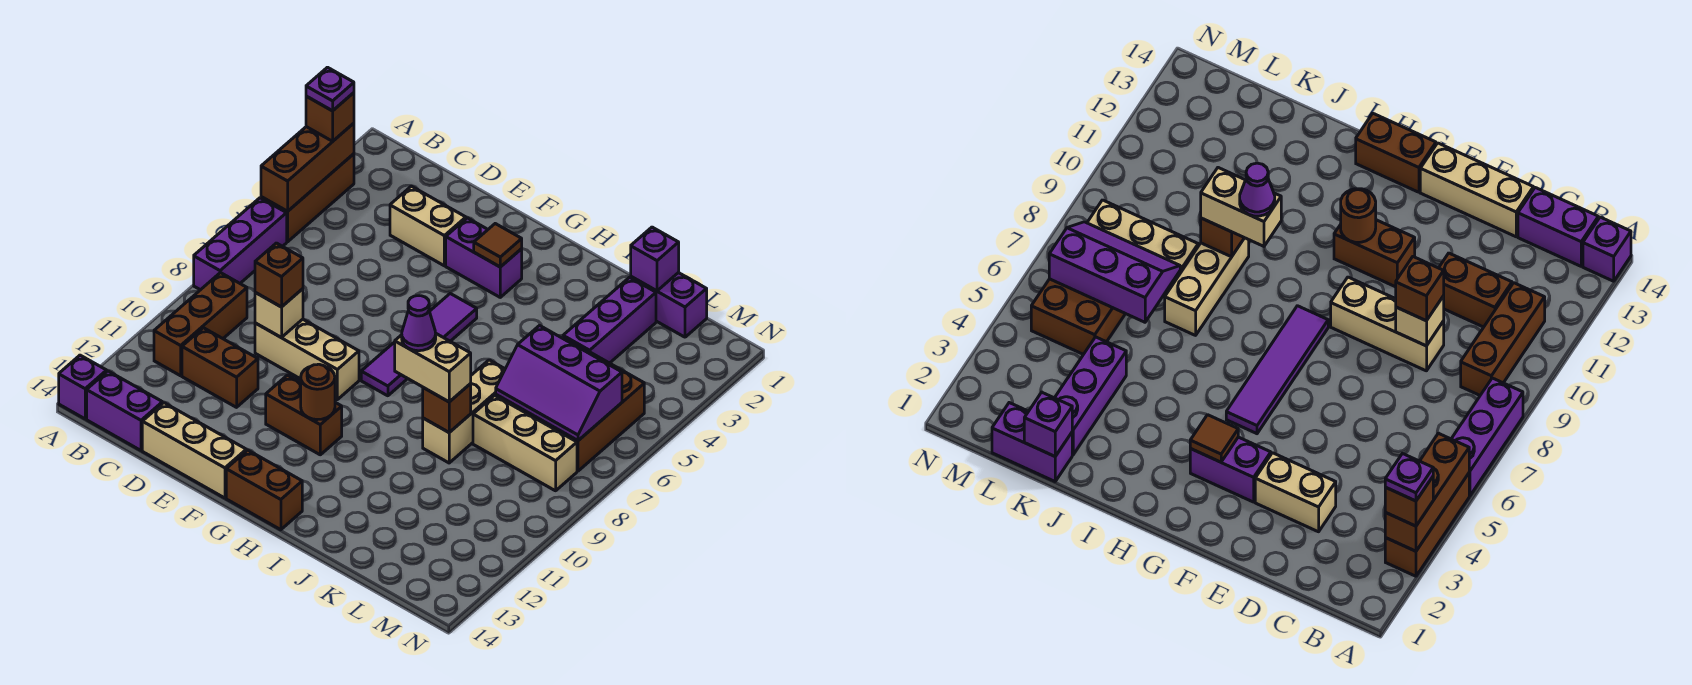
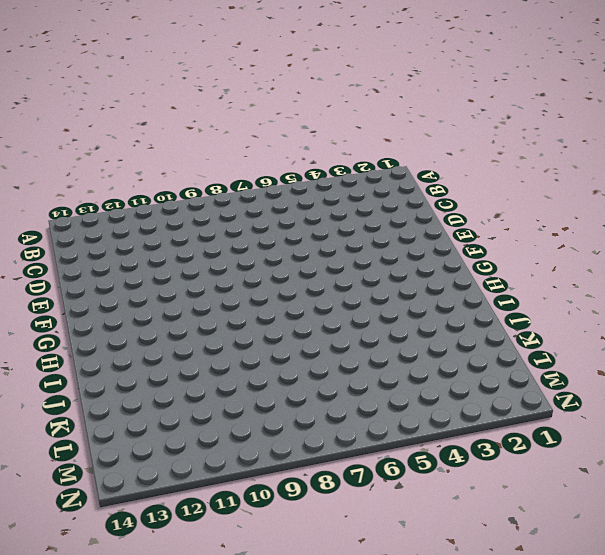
none -> brown brick A3:A5 level 1
none -> purple brick A6:A8 level 1
none -> purple brick A14 level 1
none -> brown brick B9:B11 level 1

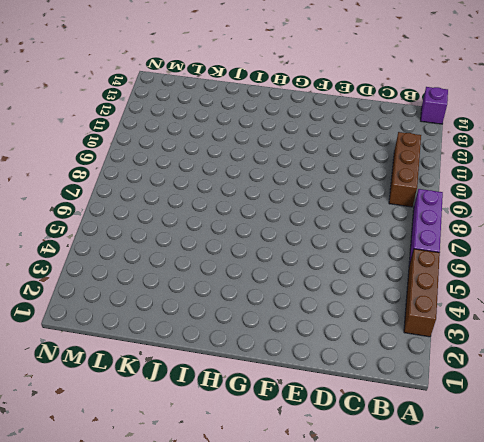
none -> purple brick B14:C14 level 1
none -> brown brick C11:D11 level 1
none -> tan brick D3:E3 level 1
none -> tan brick D9:F9 level 1

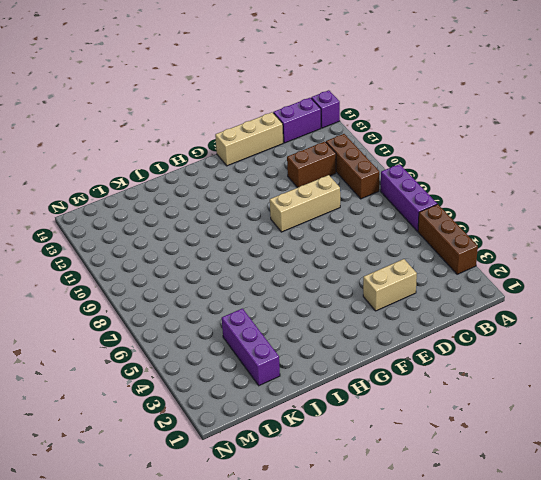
none -> purple brick F3:G3 level 1
none -> brown brick F11:G11 level 1
none -> purple tile G5:G8 level 1
none -> brown brick G14:H14 level 1

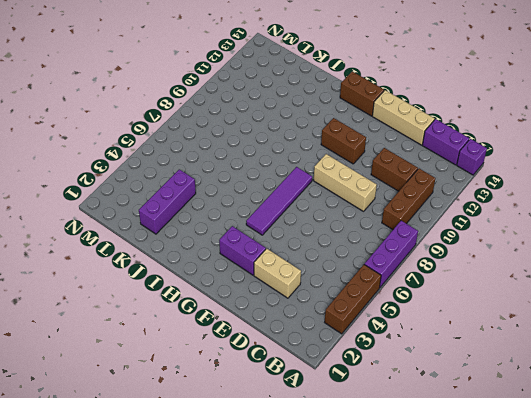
none -> tan brick J7:J9 level 1
none -> purple brick K1:L1 level 1
none -> tan brick K8:M8 level 1
none -> brown brick L5:M7 level 1

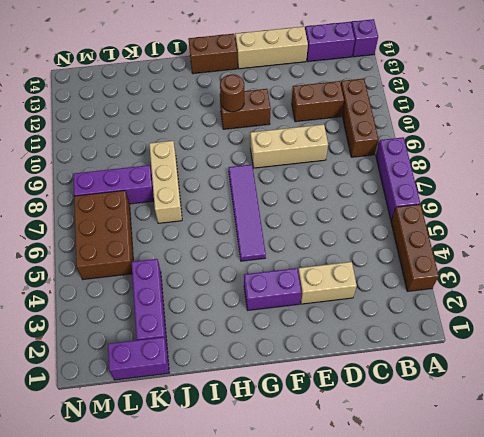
purple brick K8:M8 level 1 -> tan brick K8:M8 level 1
none -> brown brick A3:A5 level 2
none -> tan brick D9 level 2
none -> brown tile G3 level 2
none -> brown brick J9 level 2

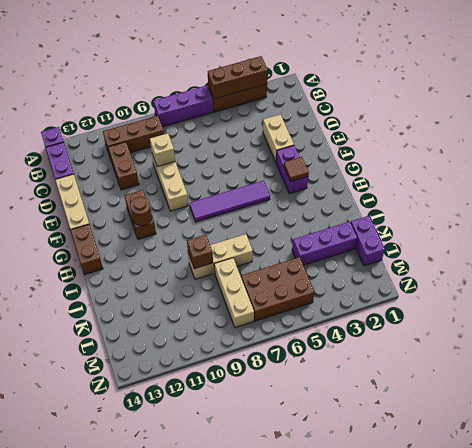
none -> purple brick K1 level 2
none -> purple slope K6:M7 level 2 top 6
none -> brown brick A3 level 3
none -> brown brick D9 level 3

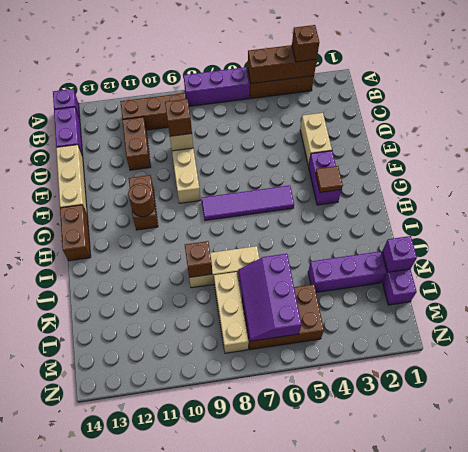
none -> tan brick I9:J9 level 3
none -> purple plate A3 level 4
none -> purple cone I9 level 4

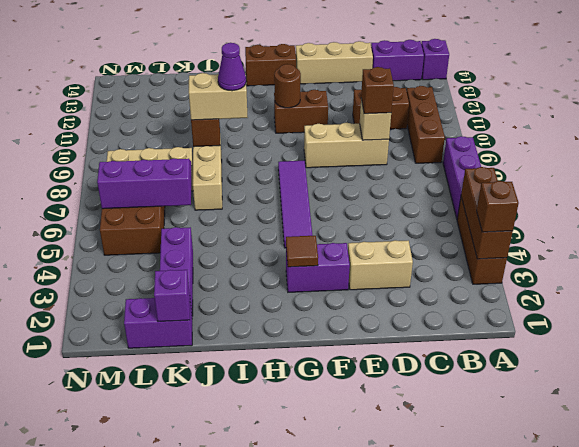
none -> purple plate A3 level 4

